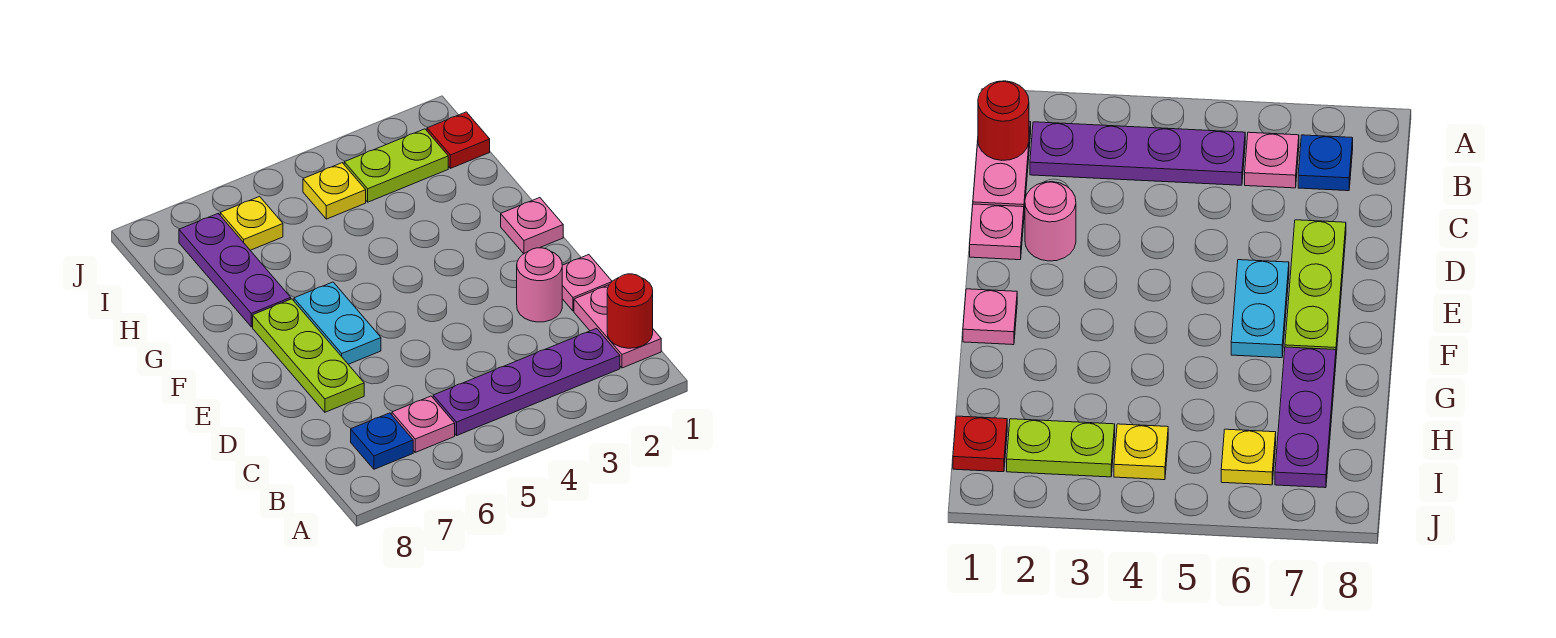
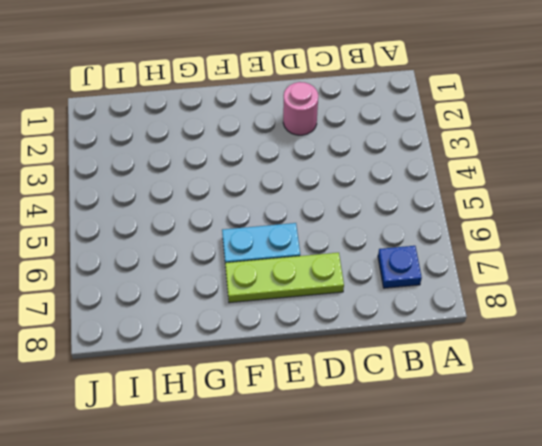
none -> pink plate B1:C1 level 1
none -> purple plate B2:B5 level 1
none -> pink plate B6 level 1

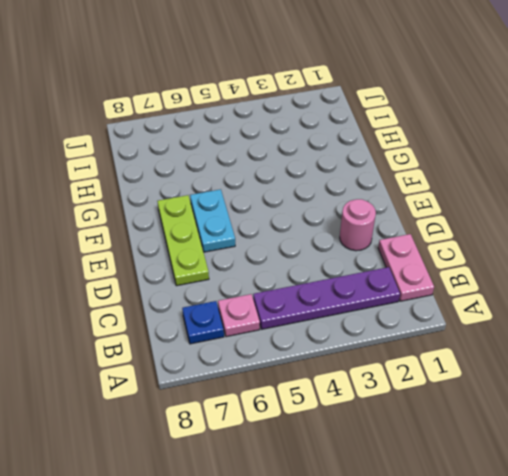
none -> pink plate D1 level 1
none -> pink plate F1 level 1
none -> purple plate G7:I7 level 1

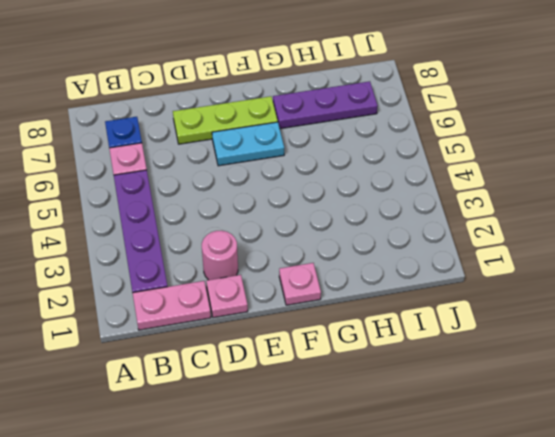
none -> red plate I1 level 1
none -> lime plate I2:I3 level 1
none -> yellow plate I4 level 1

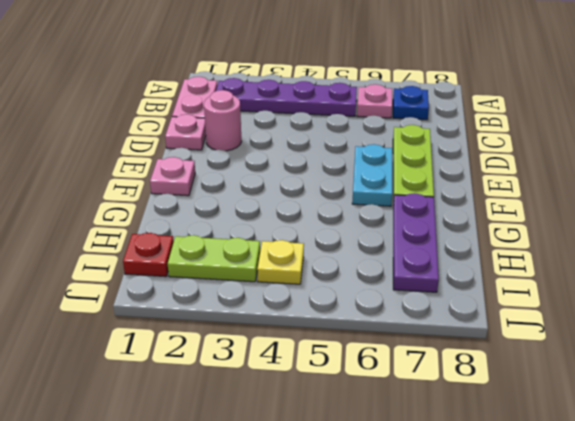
none -> yellow plate I6 level 1
none -> red round brick B1 level 2

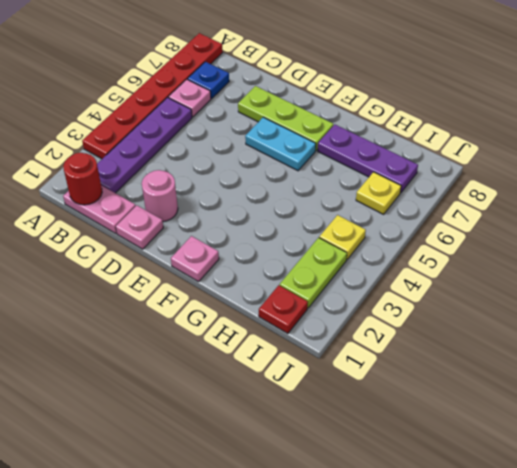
red plate A3:A8 level 1 -> none

